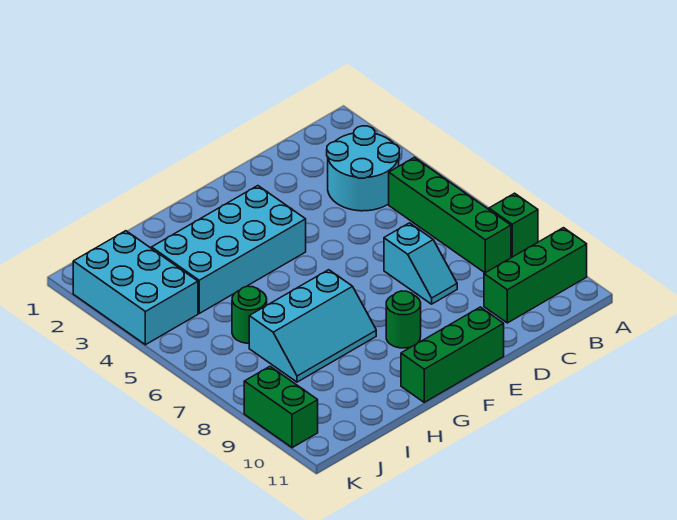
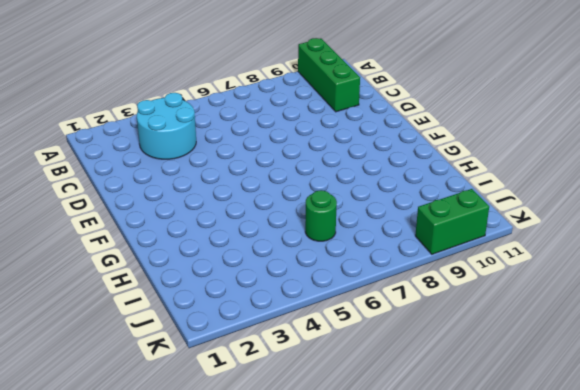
none -> green brick A8 level 1
none -> green brick B5:B8 level 1
none -> cyan slope D7:D8 level 1 top 7

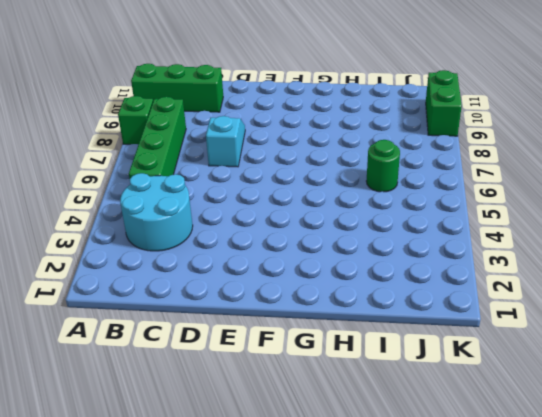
none -> green brick E11:G11 level 1
none -> cyan brick F3:I4 level 1
none -> green round brick F9 level 1

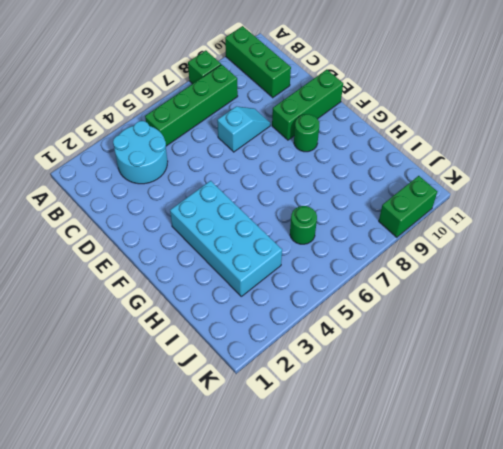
green brick E9:E11 level 1 -> green brick E11:G11 level 1
none -> cyan slope G7:I8 level 1 top 7
none -> cyan brick J2:K4 level 1

